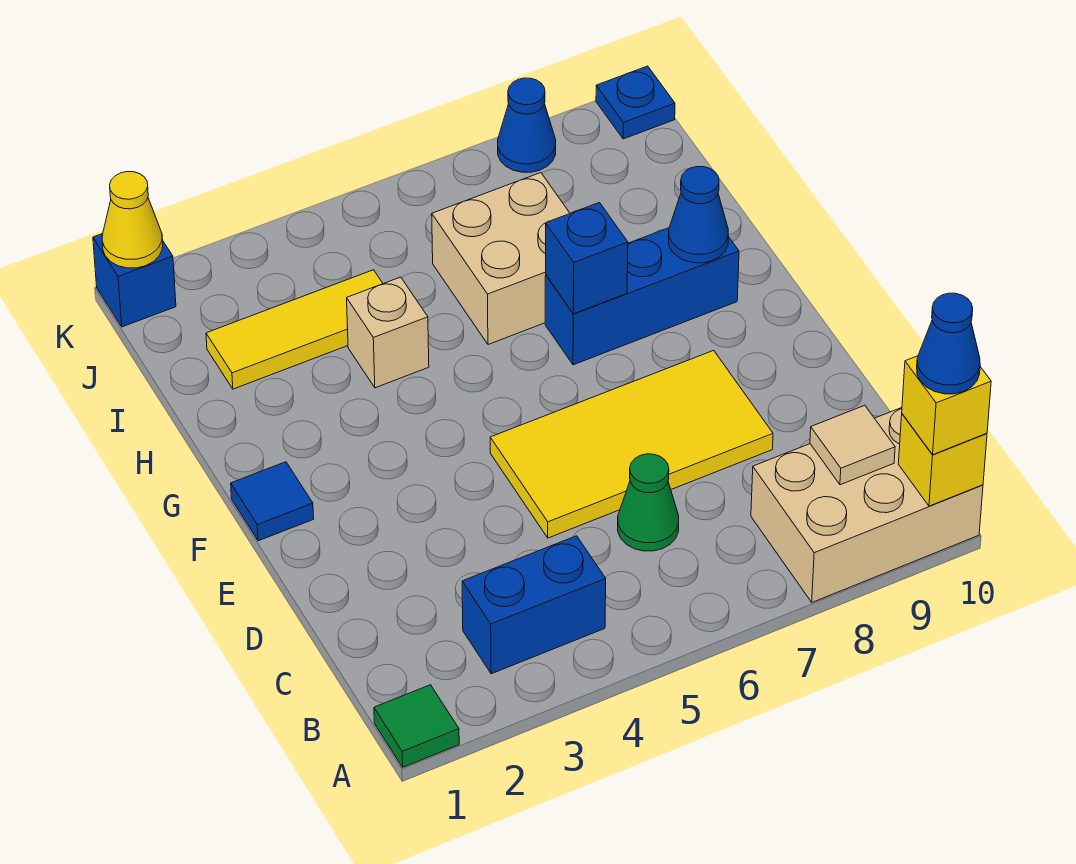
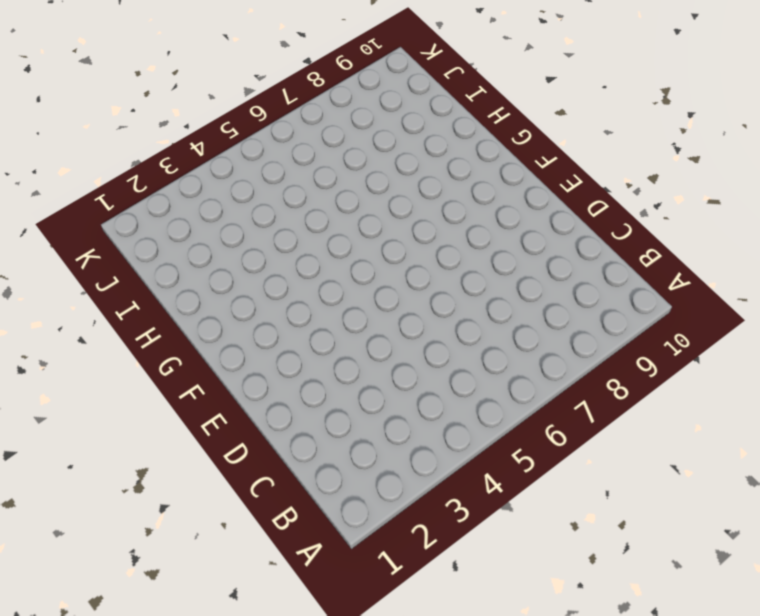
none -> green tile A1 level 1
none -> tan brick A8:B10 level 1
none -> blue brick B3:B4 level 1

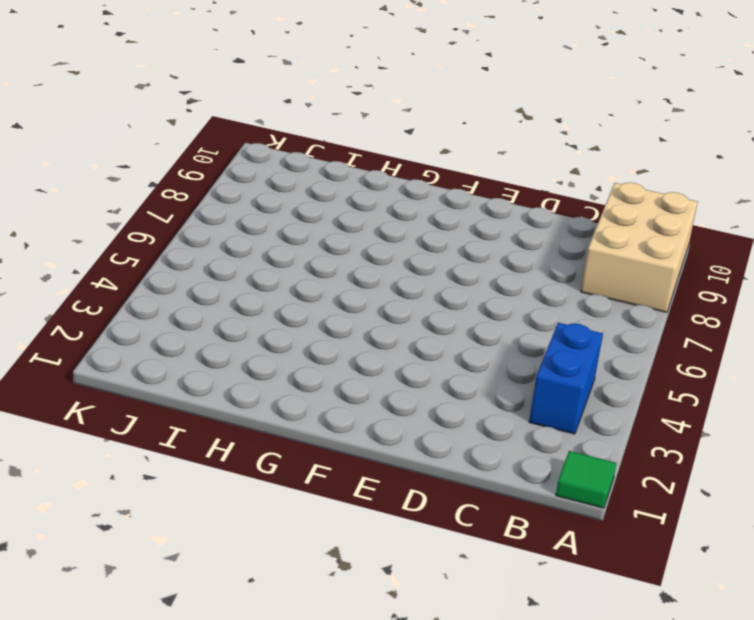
none -> green cone C6 level 1
none -> yellow tile D5:E8 level 1
none -> blue tile F1 level 1

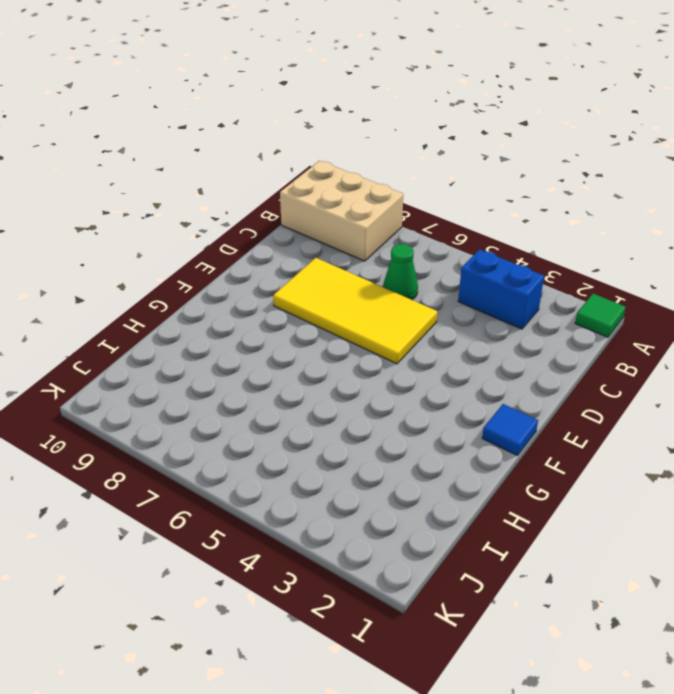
none -> blue brick G7:G9 level 1
none -> tan brick H4 level 1
none -> tan brick H6:I7 level 1

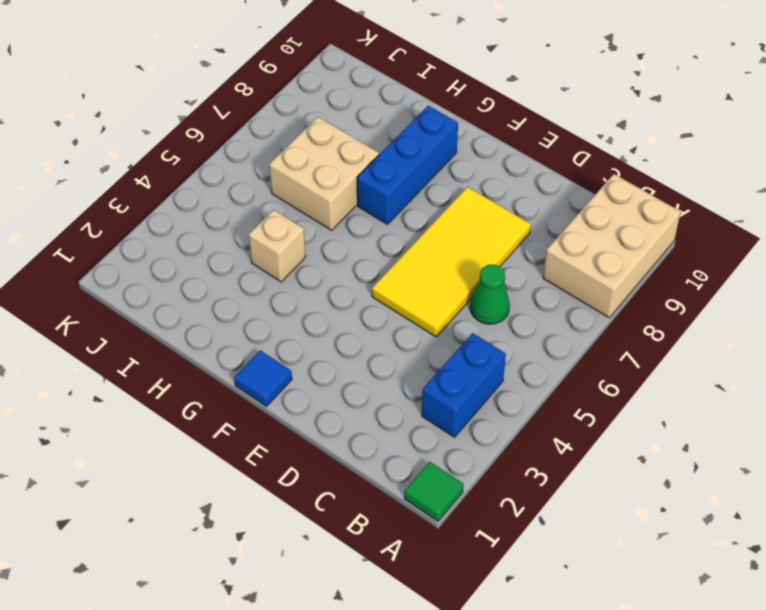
none -> yellow tile I2:I4 level 1
none -> blue brick K1 level 1
none -> blue cone K8 level 1

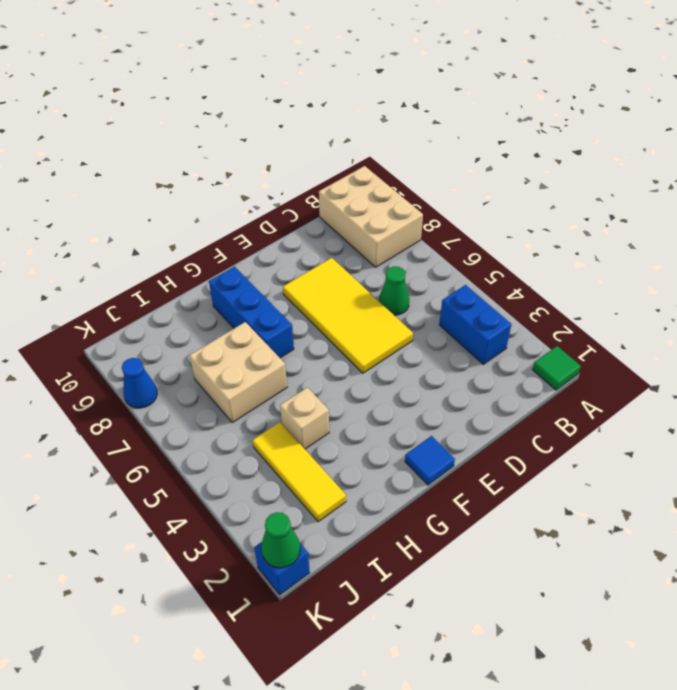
green cone K1 level 2 -> yellow cone K1 level 2
none -> blue plate K10 level 1
none -> yellow brick A10 level 2
none -> tan tile B9 level 2

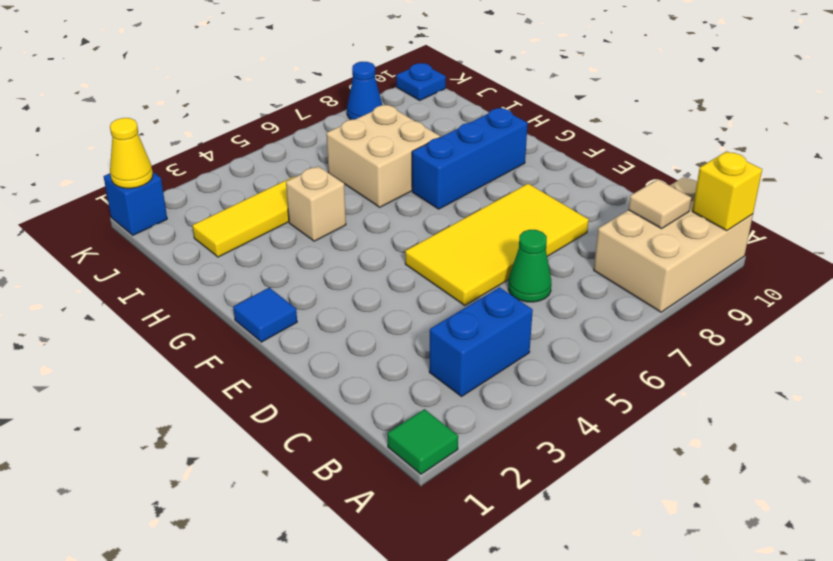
none -> blue brick G7 level 2
none -> blue cone G9 level 2
none -> yellow brick A10 level 3

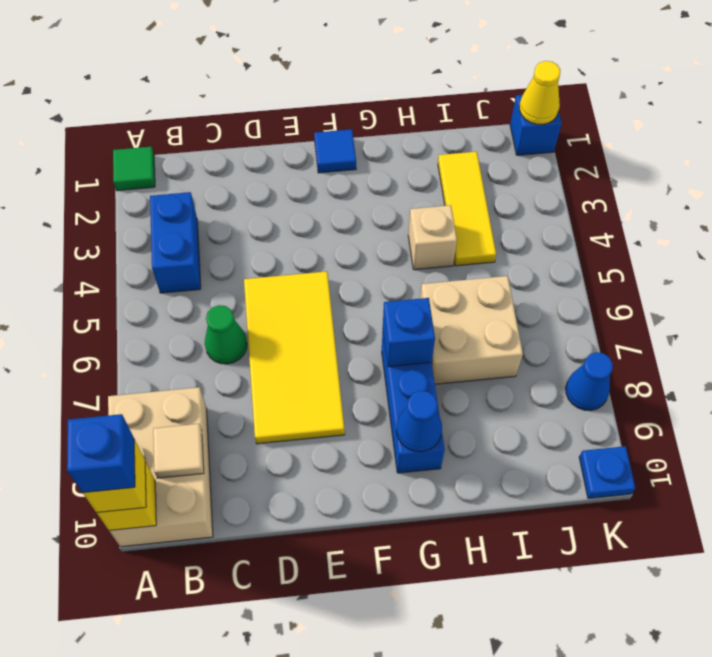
blue brick A10 level 4 -> blue cone A10 level 4

